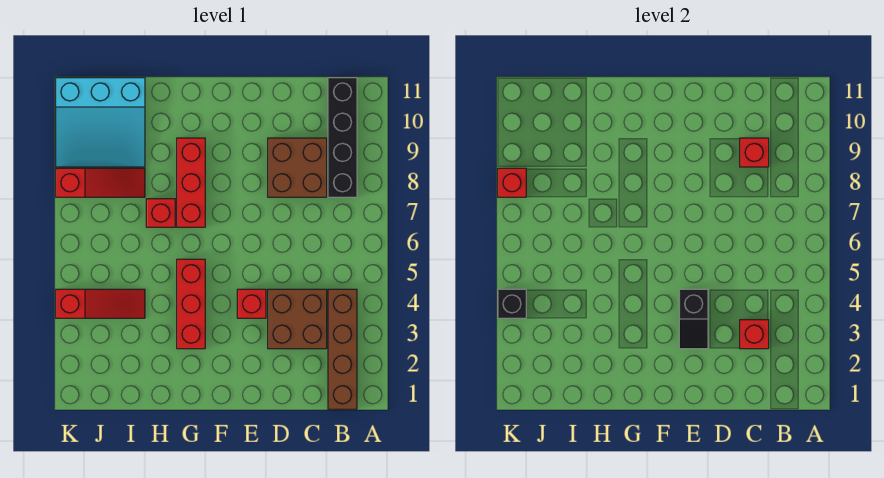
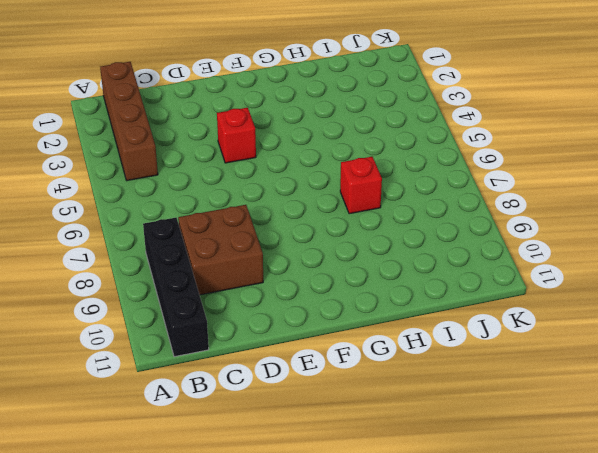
none -> brown brick C3:D4 level 1
none -> red brick G3:G5 level 1
none -> red brick G7:G9 level 1

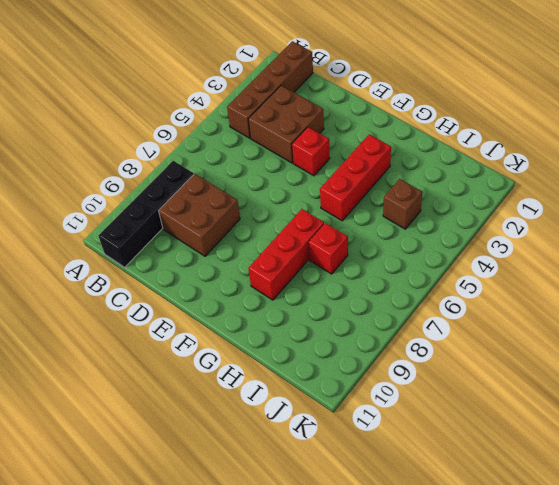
brown brick I4 level 1 -> red slope I4:K4 level 1 top K
none -> red slope I8:K8 level 1 top K
none -> cyan slope I9:K11 level 1 top 11
none -> red brick C3 level 2

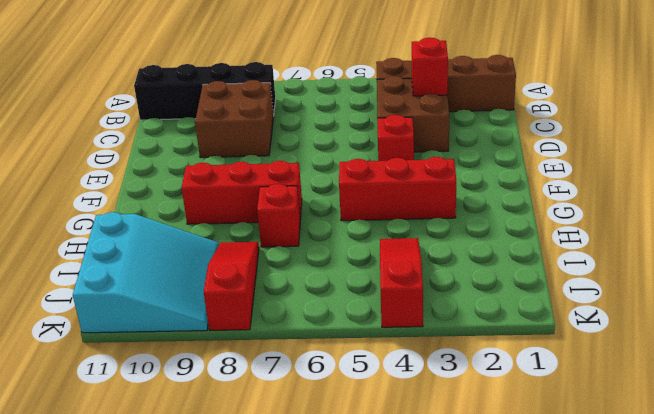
none -> red brick C9 level 2
none -> black slope E3:E4 level 2 top 4
none -> black brick K4 level 2

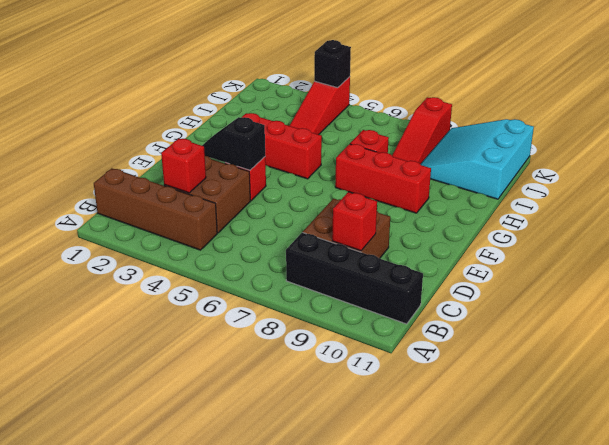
none -> red brick K8 level 2

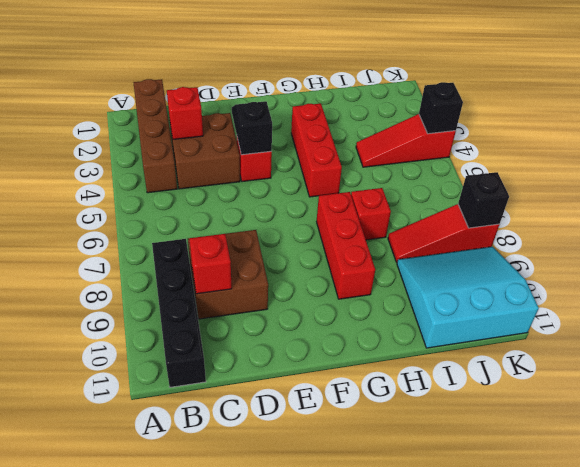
black brick K8 level 2 -> red brick K8 level 2

